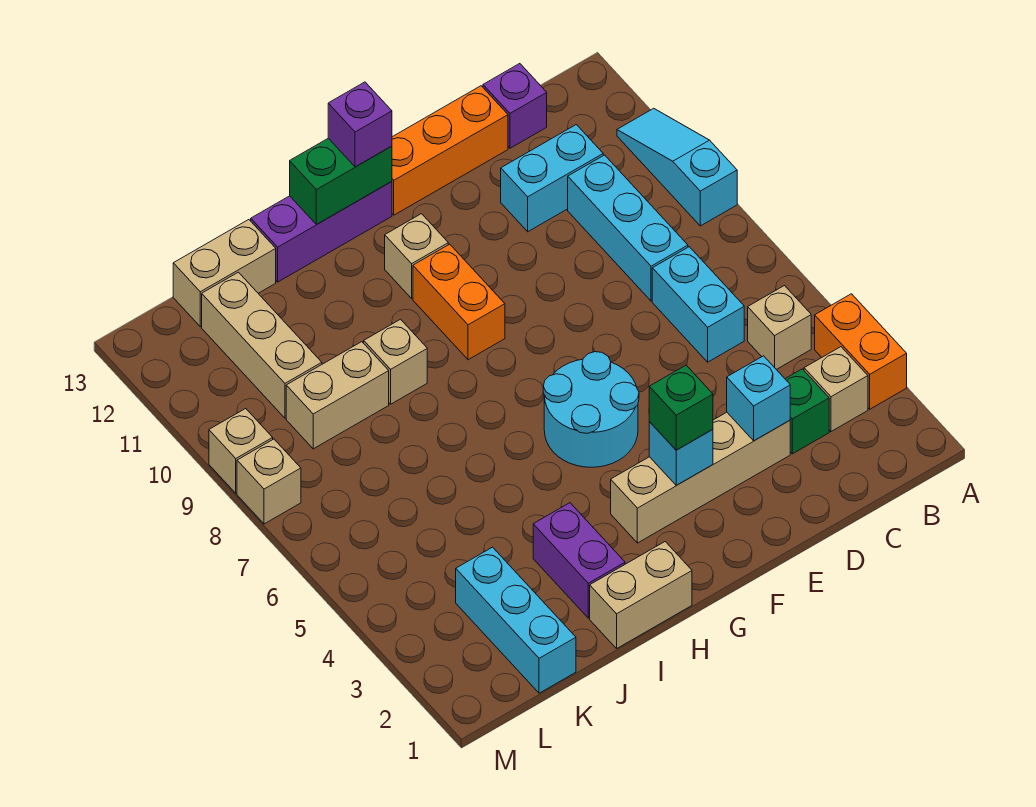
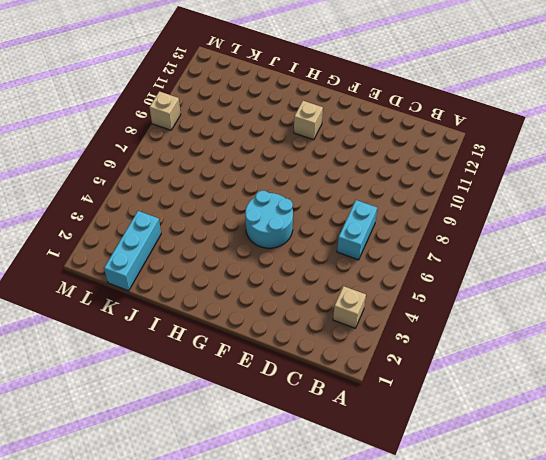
none -> orange brick A3:A4 level 1
none -> cyan slope A9:A11 level 1 top 9
none -> tan brick B5 level 1

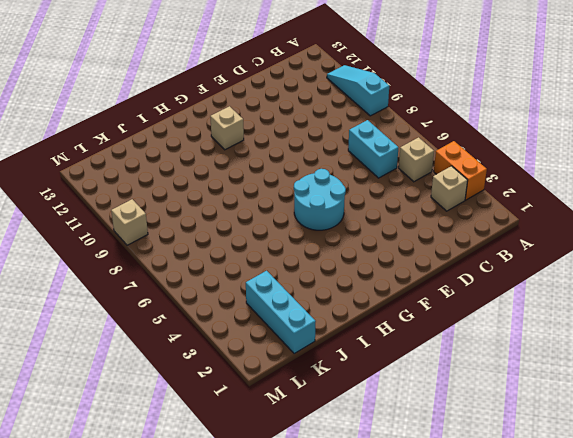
none -> green brick C3 level 1
none -> cyan brick C8:C10 level 1
none -> cyan brick C11:D11 level 1

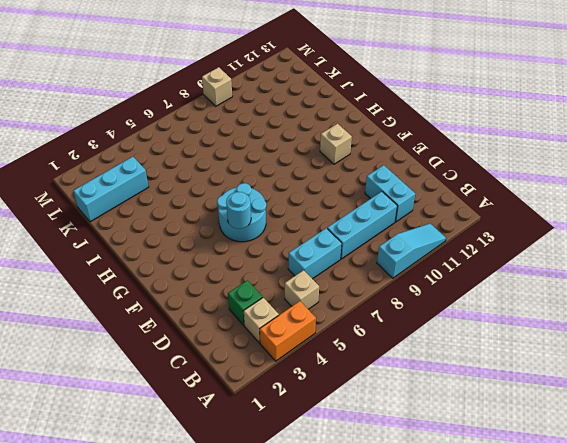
cyan round brick F5 level 2 -> none
none -> purple brick C13 level 1
none -> tan brick D3:G3 level 1
none -> orange brick D13:F13 level 1

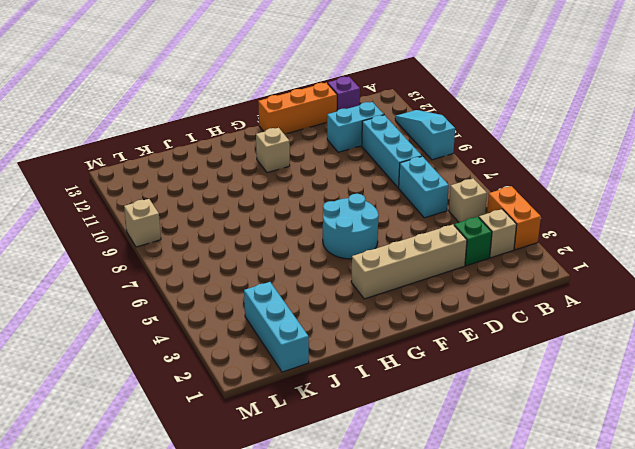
none -> orange brick G9:G10 level 1
none -> purple brick G13:I13 level 1
none -> tan brick H1:I1 level 1

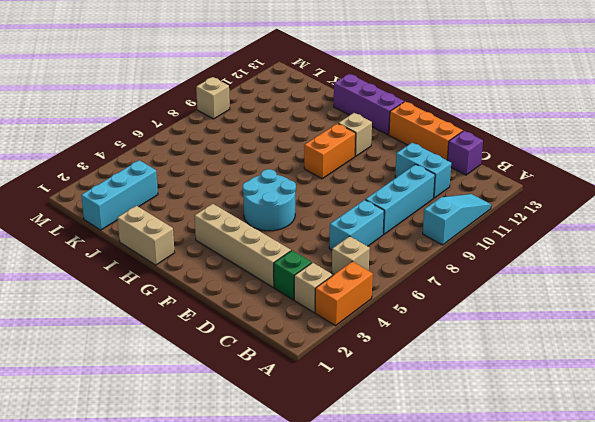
none -> purple brick I2:I3 level 1
none -> tan brick I9 level 1
none -> tan brick J9:K9 level 1

